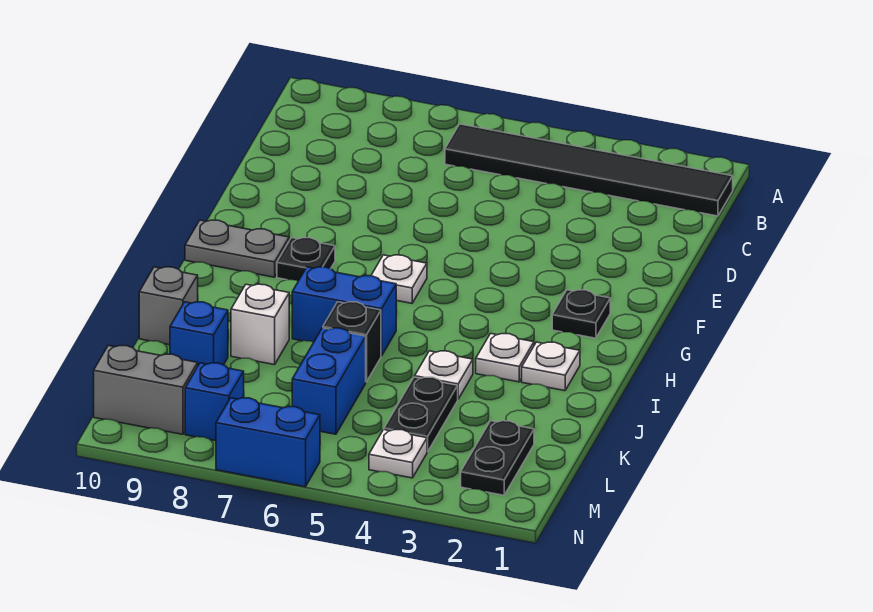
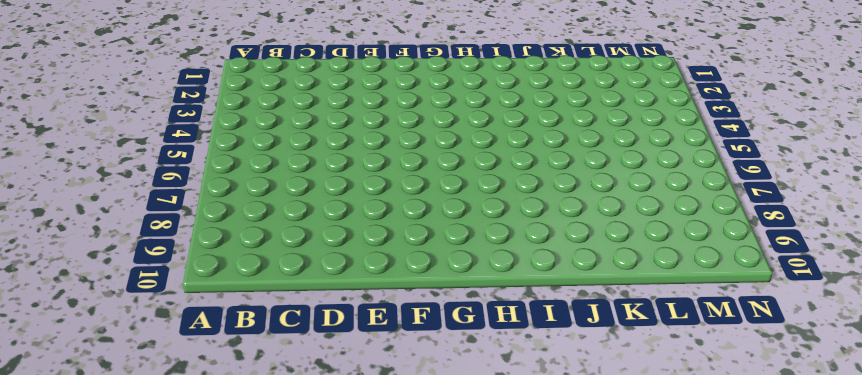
none -> black tile B1:B6 level 1
none -> black plate G2 level 1
none -> white plate G6 level 1

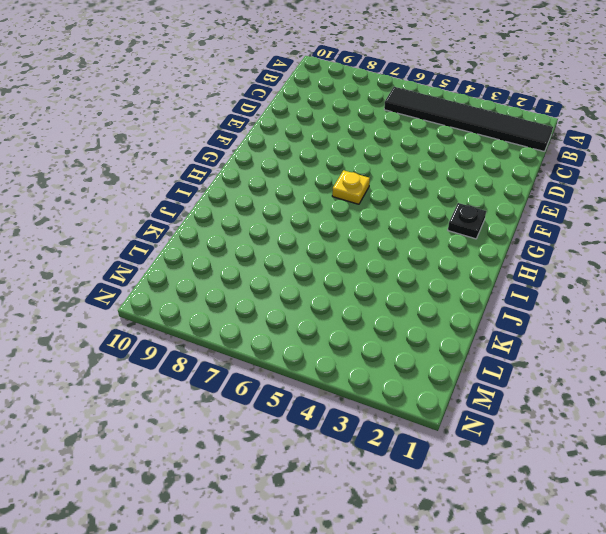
yellow plate G6 level 1 -> white plate G6 level 1
none -> black plate G8 level 1
none -> grey plate G9:G10 level 1
none -> white plate I2 level 1

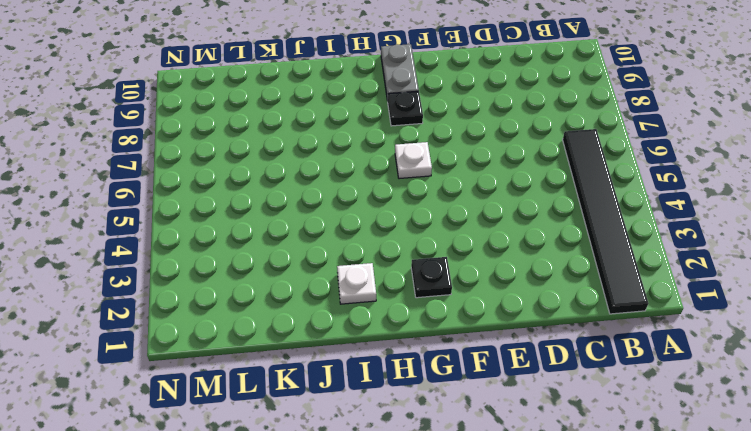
none -> white plate I3 level 1
none -> blue brick I6:I7 level 1
none -> white plate J4 level 1

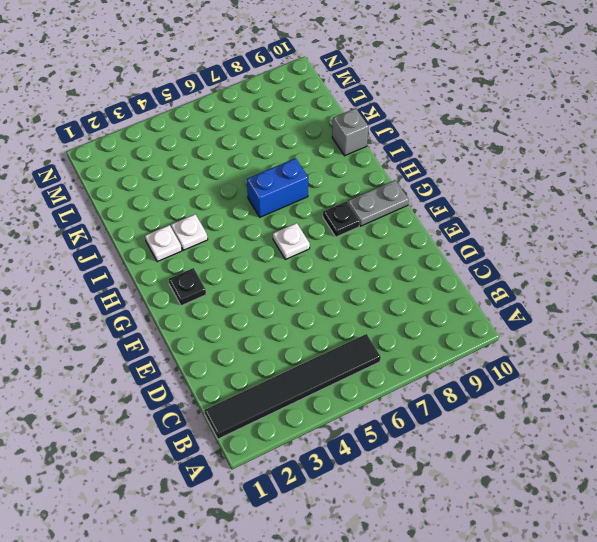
none -> white plate J4 level 1
none -> black brick J6 level 1
none -> white brick J8 level 1

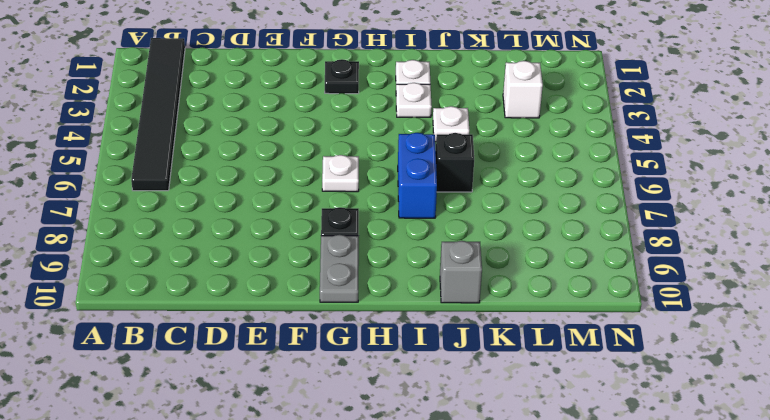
white brick L3 level 1 -> white brick J8 level 1
none -> black plate K4:L4 level 1
none -> blue brick K6:L6 level 1
none -> blue brick K9 level 1

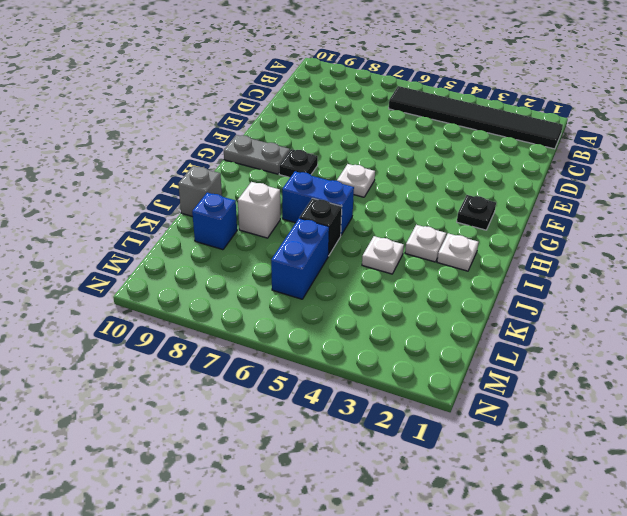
none -> black plate K4:L4 level 1
none -> black plate L2:M2 level 1
none -> white plate M4 level 1

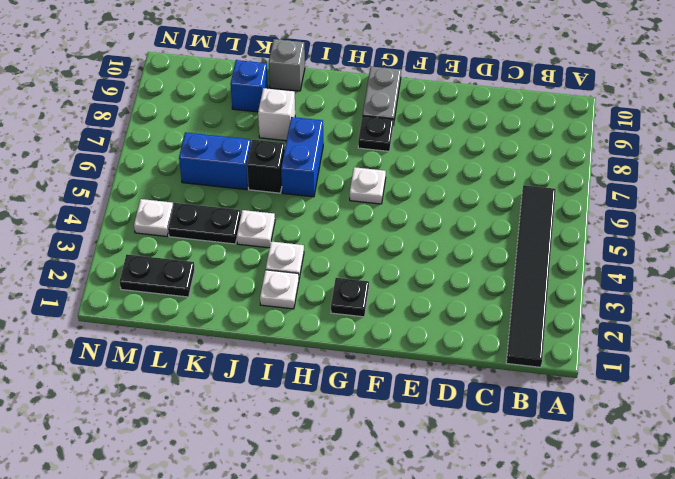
none -> blue brick M8 level 1
none -> grey brick M9:M10 level 1
none -> blue brick N6:N7 level 1

